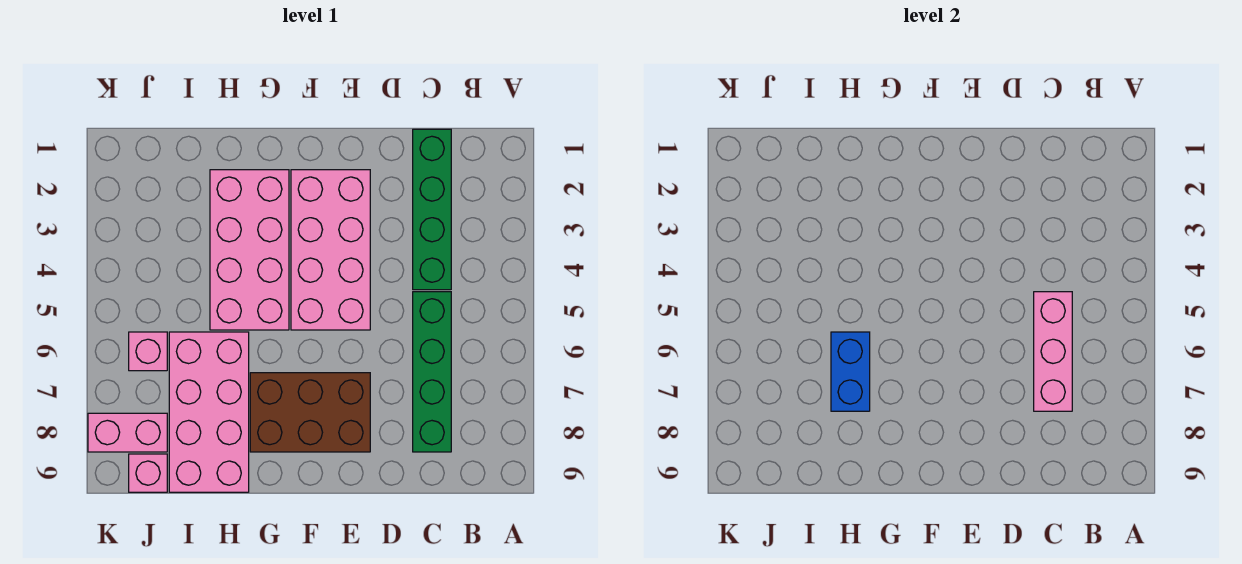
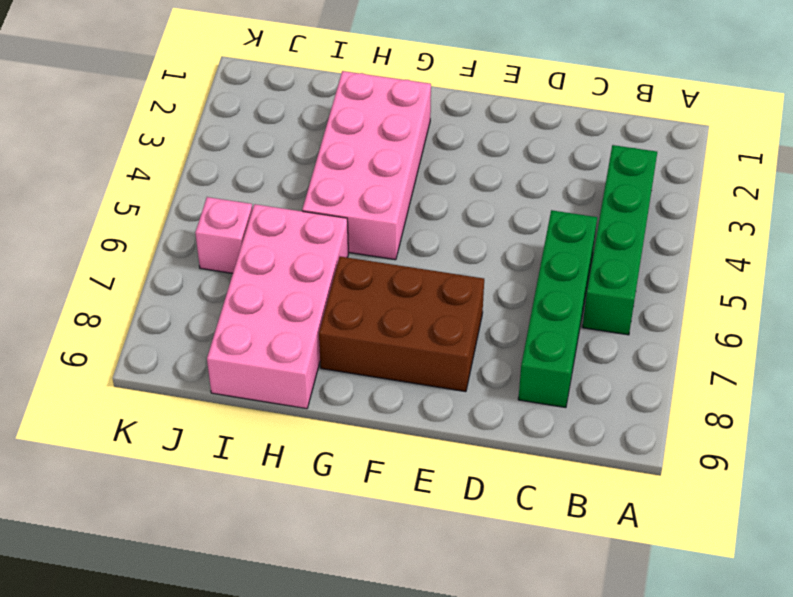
green brick B3:B6 level 1 -> green brick C1:C4 level 1
none -> pink brick E2:F5 level 1
none -> pink brick J8:K8 level 1

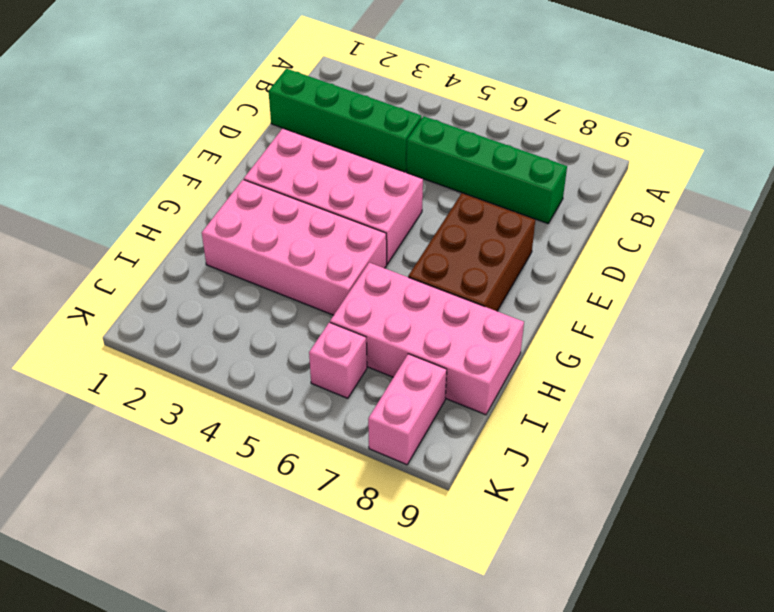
none -> pink brick J9 level 1
none -> pink brick C5:C7 level 2

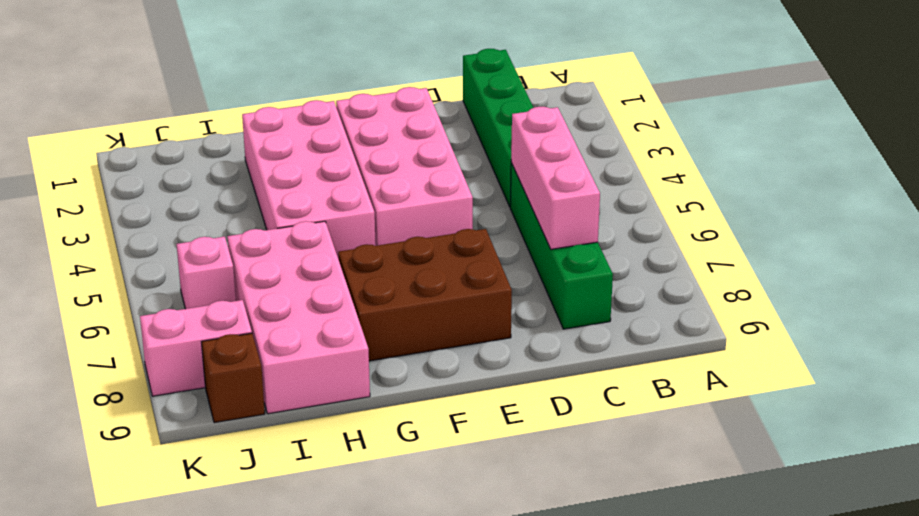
brown brick J9 level 1 -> pink brick J9 level 1
none -> blue brick H6:H7 level 2

